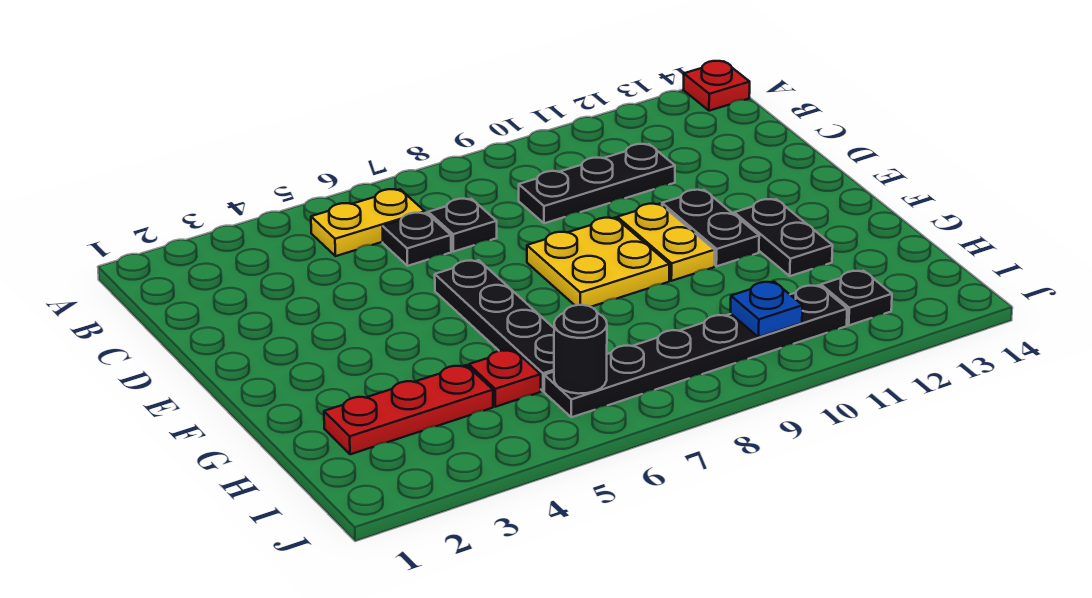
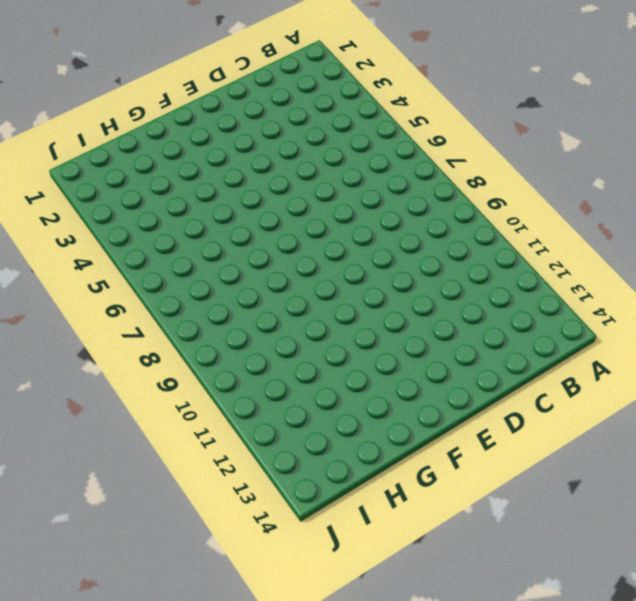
none -> red plate A14 level 1
none -> yellow plate B5:B6 level 1
none -> black plate C6 level 1

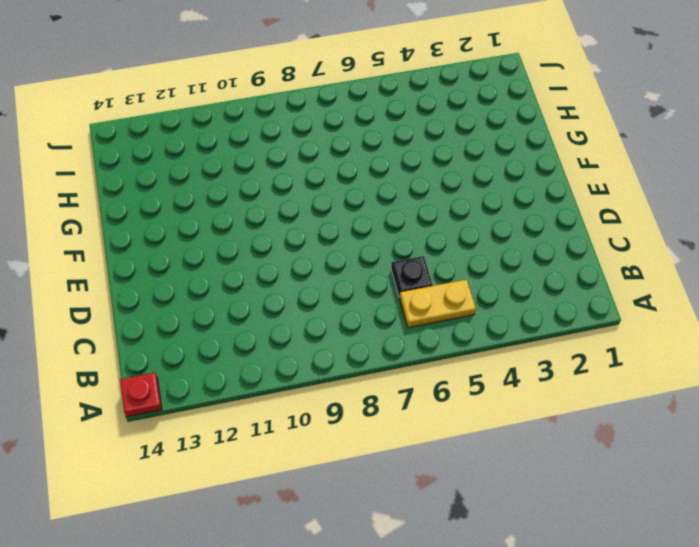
none -> black plate C7 level 1
none -> black plate C9:C11 level 1
none -> black plate E6:H6 level 1

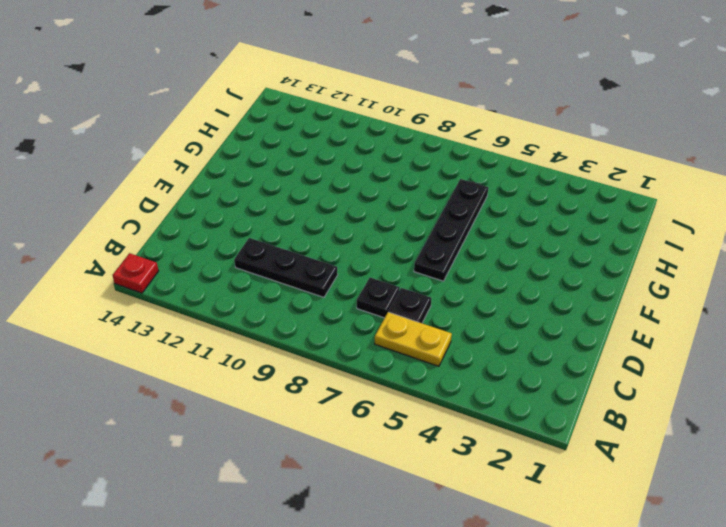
none -> yellow plate E8:F9 level 1
none -> yellow plate E10:F10 level 1
none -> black plate E11:F11 level 1

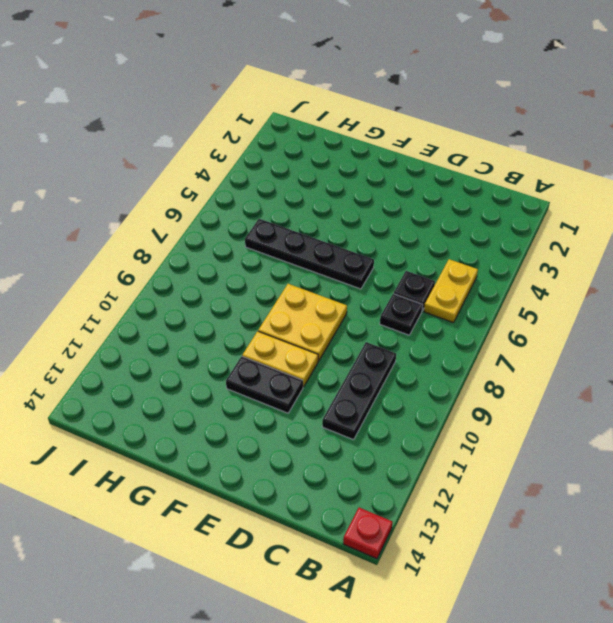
none -> black plate F12:G12 level 1
none -> red plate H2:H4 level 1
none -> red plate H5 level 1

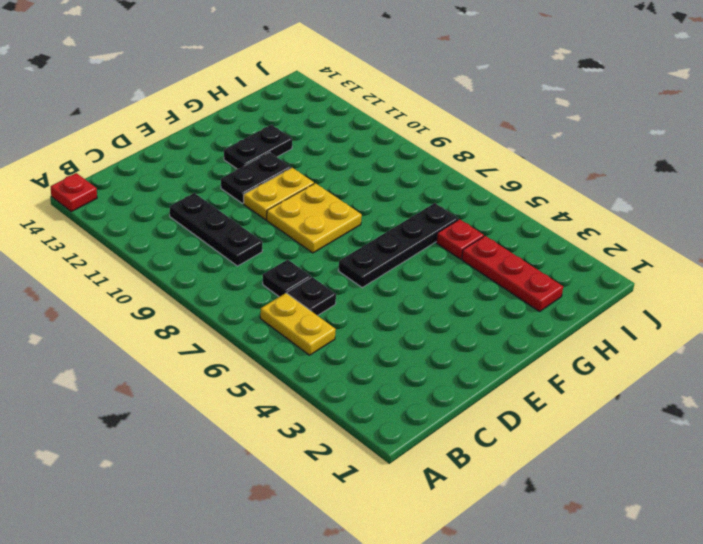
none -> black plate I6:I11 level 1
none -> black plate I12 level 1
none -> black round brick I6 level 2

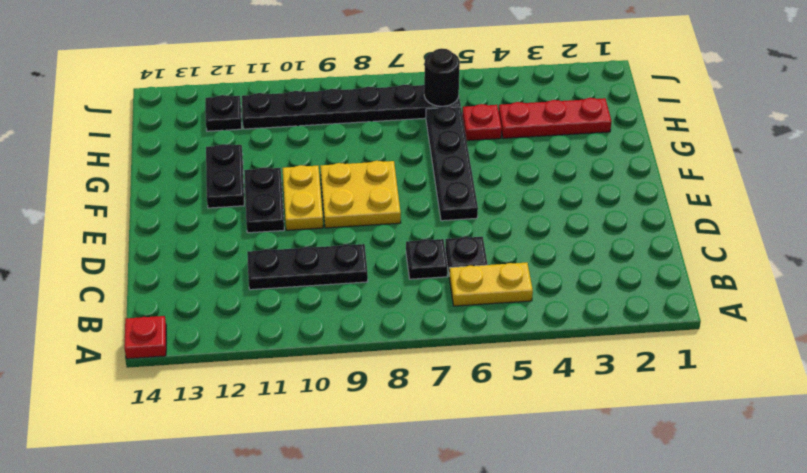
none -> blue plate I10 level 2

